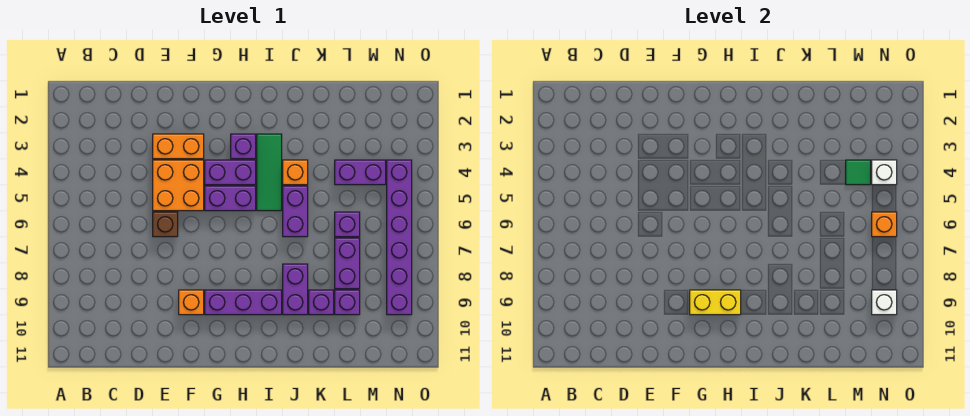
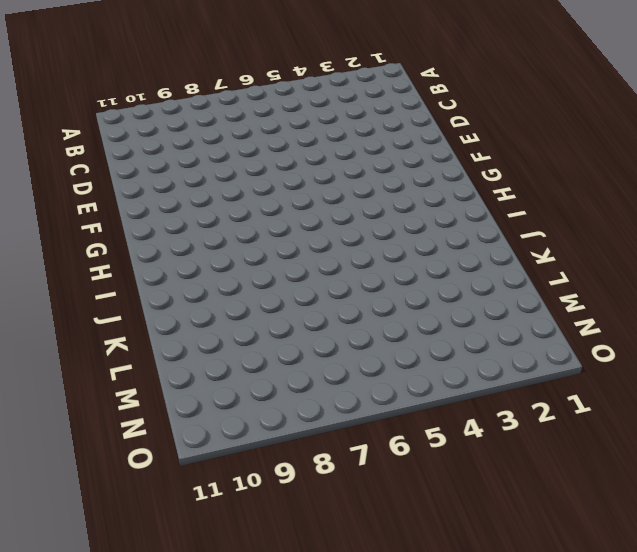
none -> orange brick E3:F3 level 1
none -> orange brick E4:F5 level 1
none -> brown brick E6 level 1

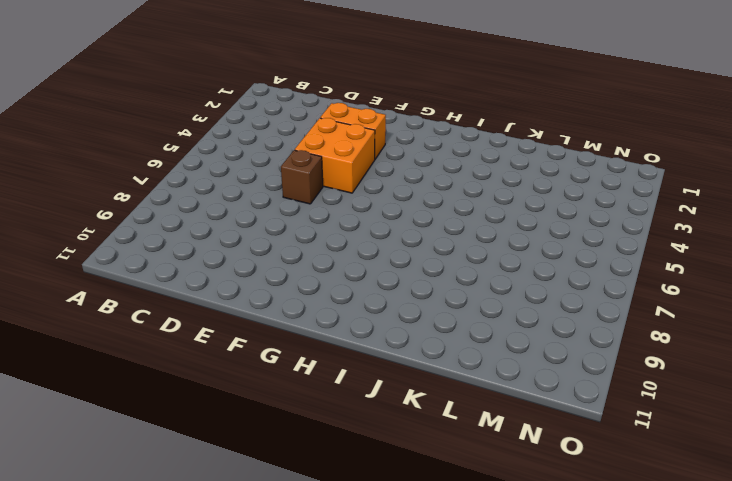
none -> orange brick F9 level 1
none -> purple brick G4:H4 level 1
none -> purple brick G5:H5 level 1

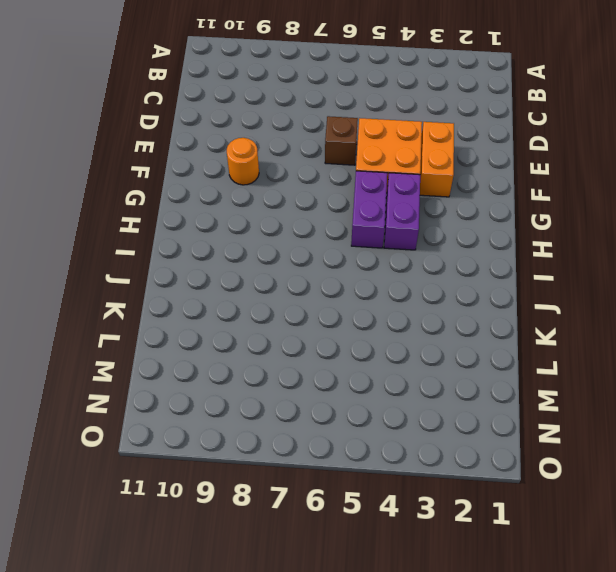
orange round brick F9 level 1 -> orange brick F9 level 1
none -> purple brick G9:I9 level 1
none -> purple brick H3 level 1
none -> green tile I3:I5 level 1

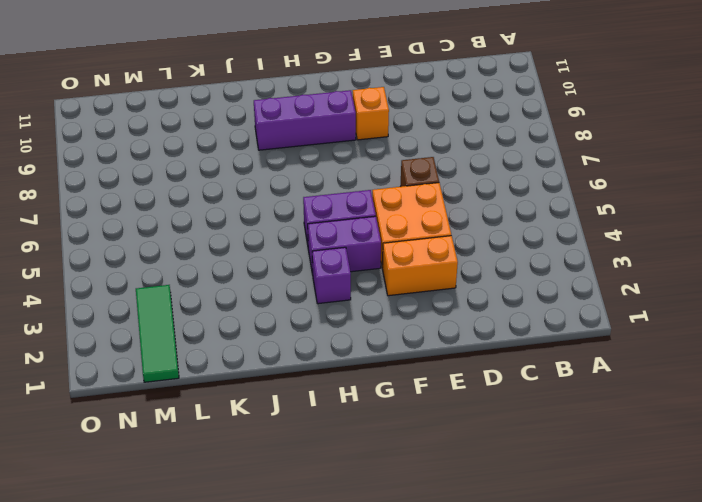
green tile M1:M3 level 1 -> green tile I3:I5 level 1
none -> orange brick J4 level 1
none -> purple brick J5:J6 level 1
none -> purple brick J8:J9 level 1

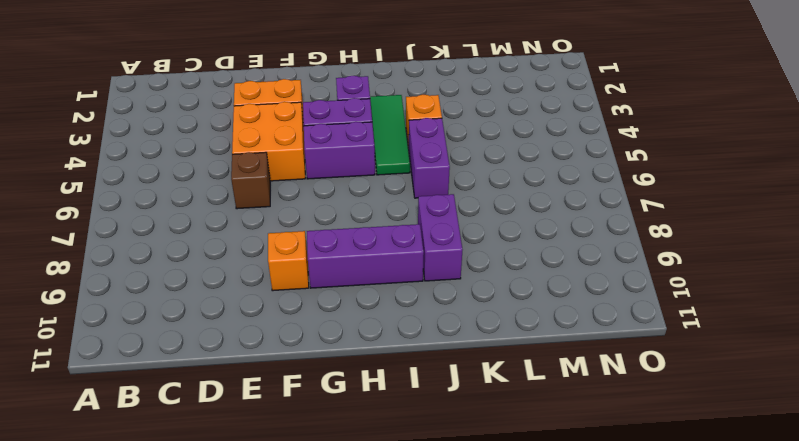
none -> purple brick K9 level 1
none -> purple brick L4:M4 level 1
none -> purple brick L6 level 1

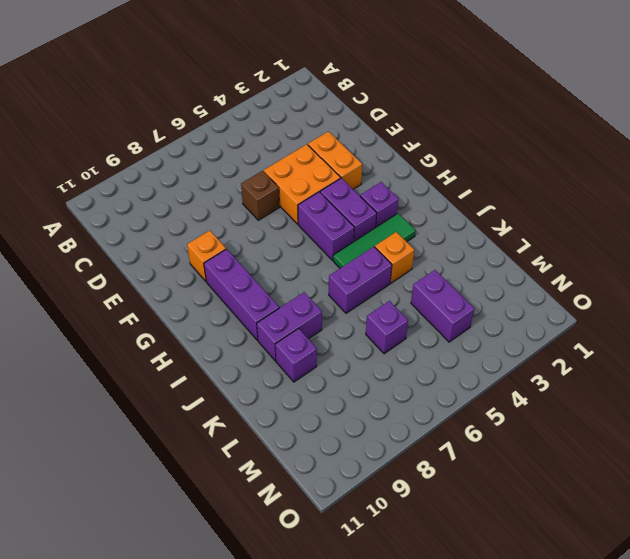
none -> purple brick L7:L8 level 1
none -> purple brick L9 level 1
none -> purple brick N4:N9 level 1

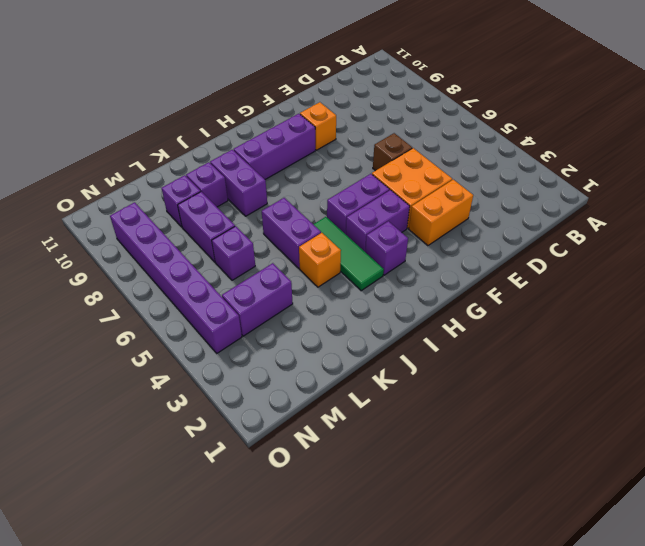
none -> yellow brick G9:H9 level 2
none -> green tile M4 level 2
none -> white brick N4 level 2

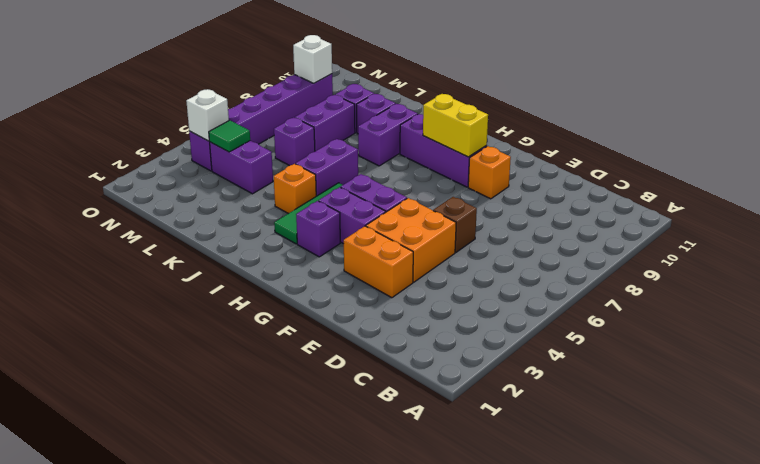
none -> orange brick N6 level 2

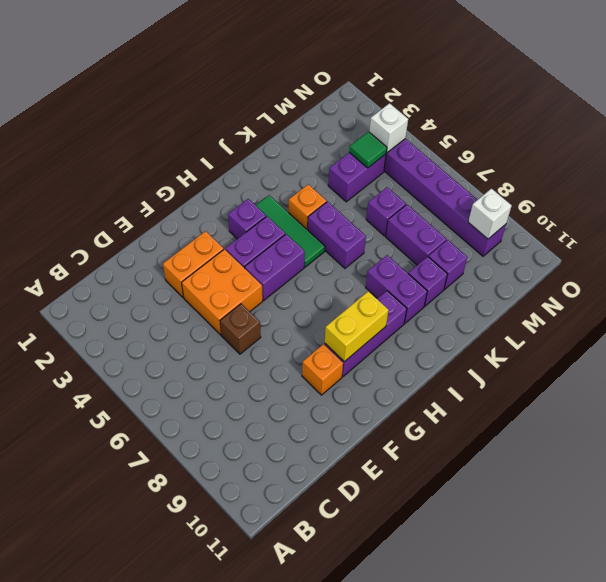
none -> orange brick N6 level 2

